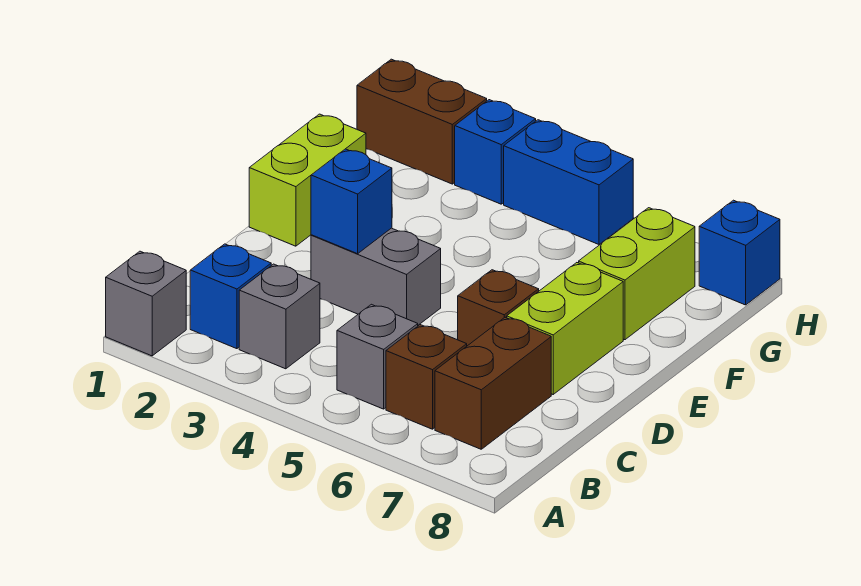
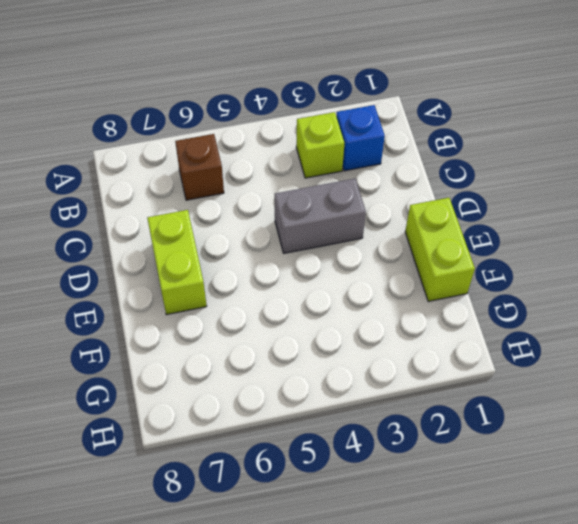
lime brick B3 level 1 -> grey brick B3 level 1
none -> grey brick A1 level 1
none -> grey brick B5 level 1
none -> brown brick B7:C7 level 1

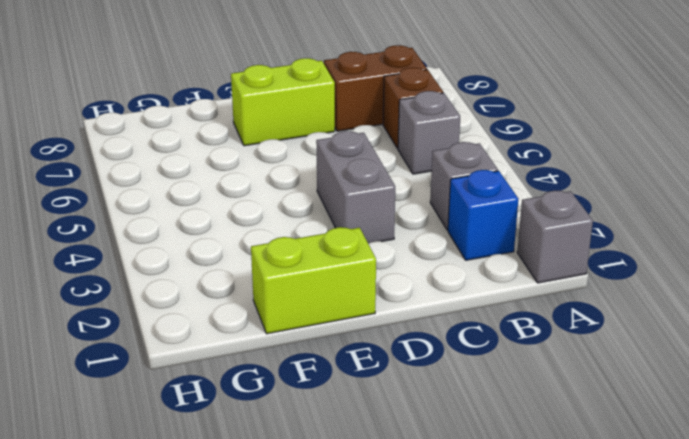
none -> brown brick D6 level 1
none -> lime brick F7:G7 level 1
none -> brown brick H1:H2 level 1

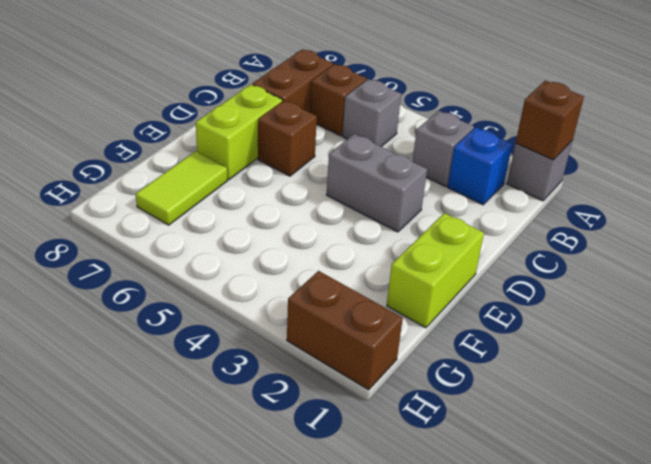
brown brick A1 level 2 -> none
lime tile F7:G7 level 1 -> lime brick F7:G7 level 1
none -> blue brick H3 level 1
none -> blue brick H4:H5 level 1
none -> blue brick H8 level 1

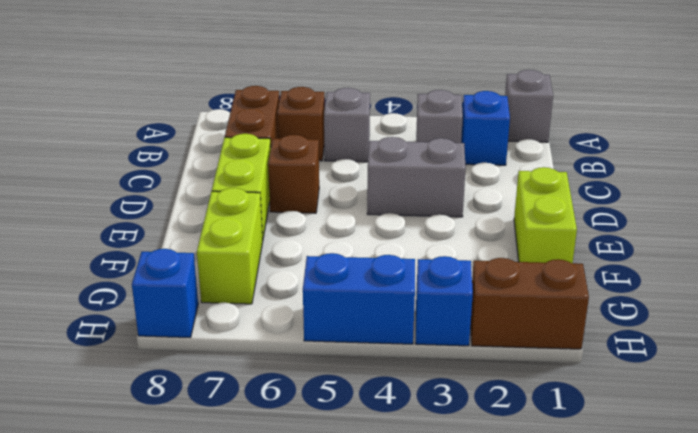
none -> blue brick D3 level 2

